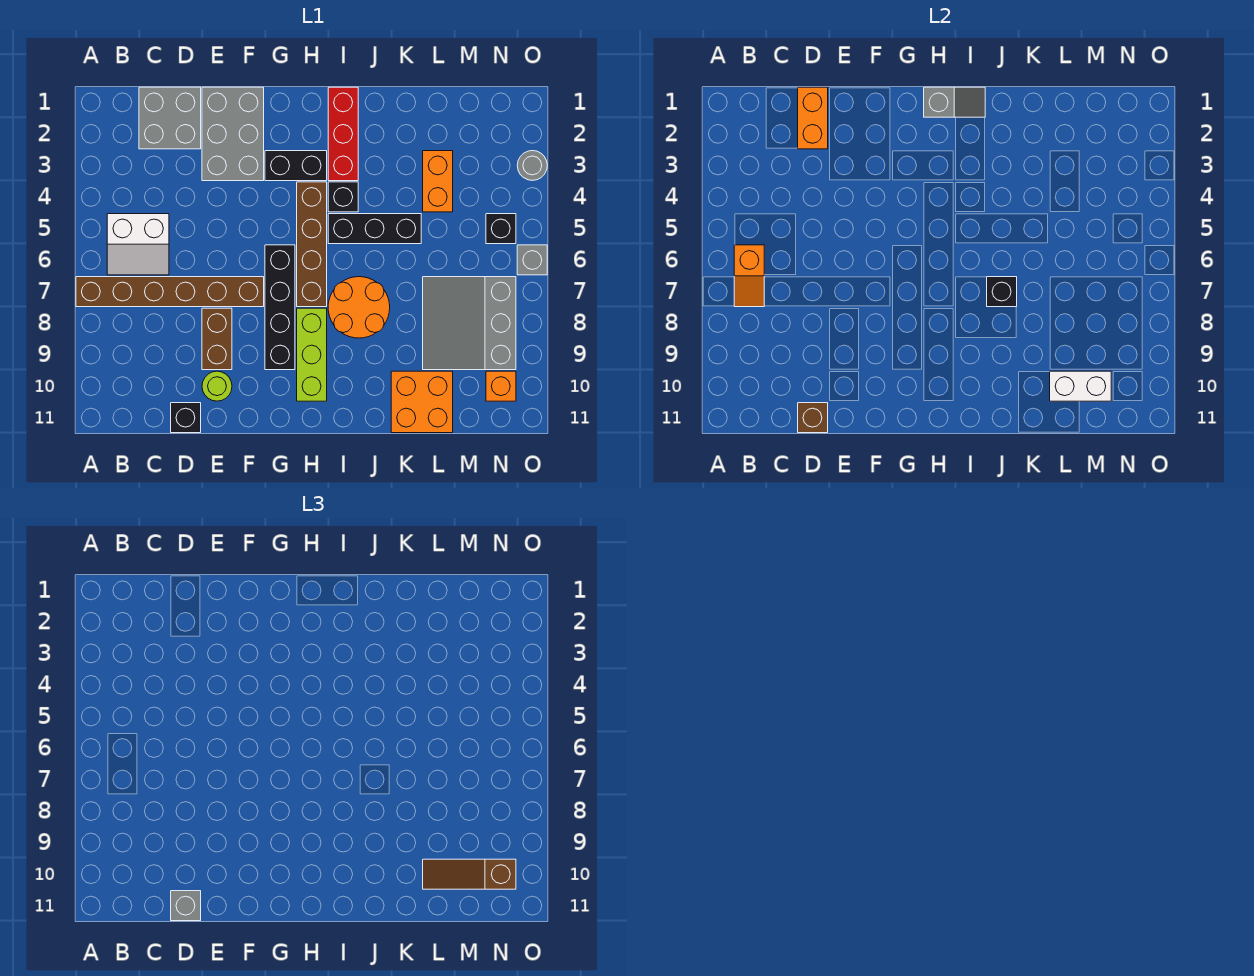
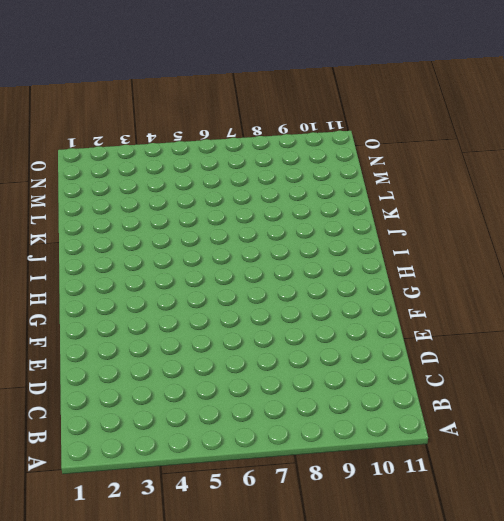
none -> brown brick A7:F7 level 1
none -> white slope B5:C6 level 1 top 5
none -> grey brick C1:D2 level 1
none -> black brick D11 level 1

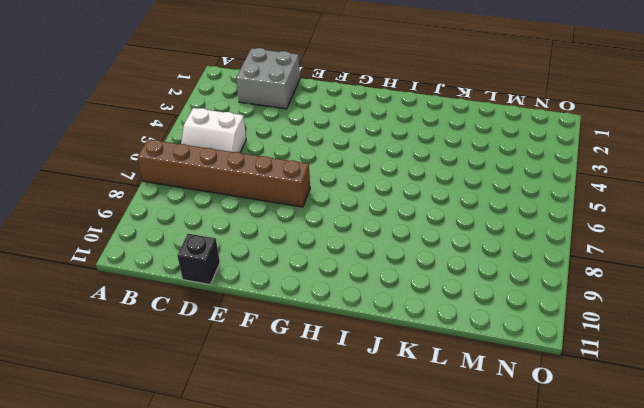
none -> grey brick E1:F3 level 1
none -> brown brick E8:E9 level 1
none -> lime round brick E10 level 1
none -> black brick G3:H3 level 1

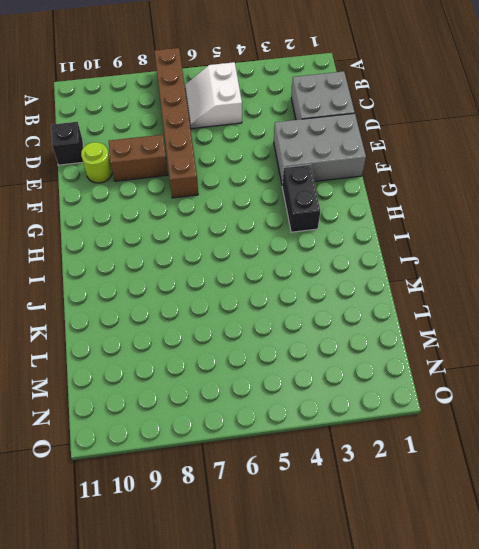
none -> black brick G6:G9 level 1
none -> brown brick H4:H7 level 1
none -> lime brick H8:H10 level 1
none -> red brick I1:I3 level 1

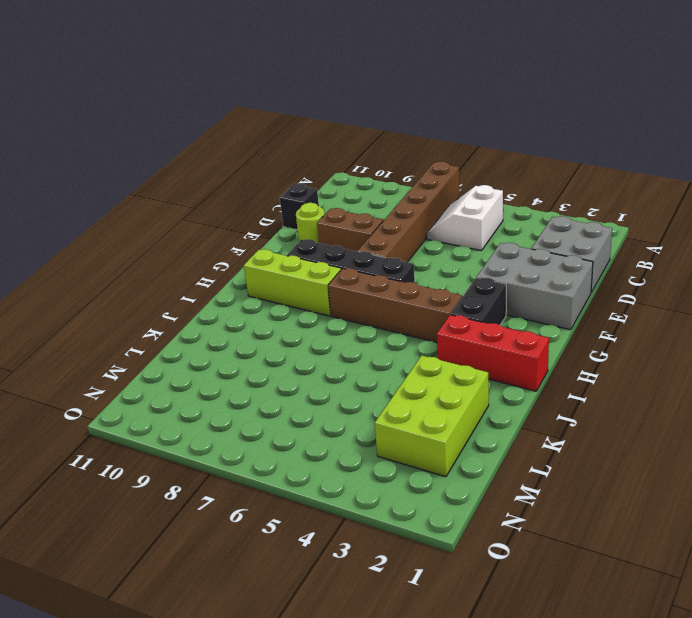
lime brick K2:M3 level 1 -> orange brick L3:L4 level 1
none -> black brick I4 level 1
none -> black brick I5:K5 level 1
none -> orange round brick I7:J8 level 1
none -> orange brick K10:L11 level 1

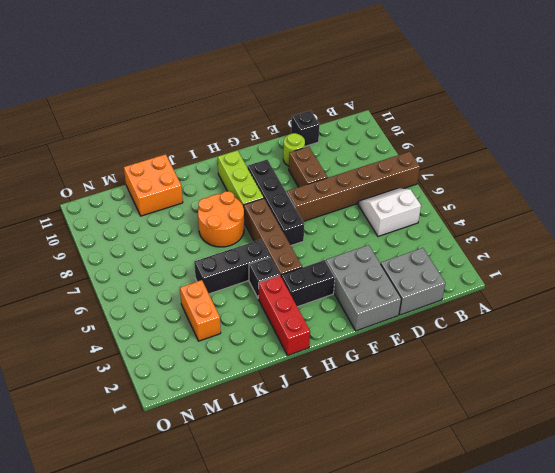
none -> grey slope L7:N9 level 1 top N
none -> black brick N5 level 1
none -> orange brick N10 level 1
none -> grey round brick O3 level 1

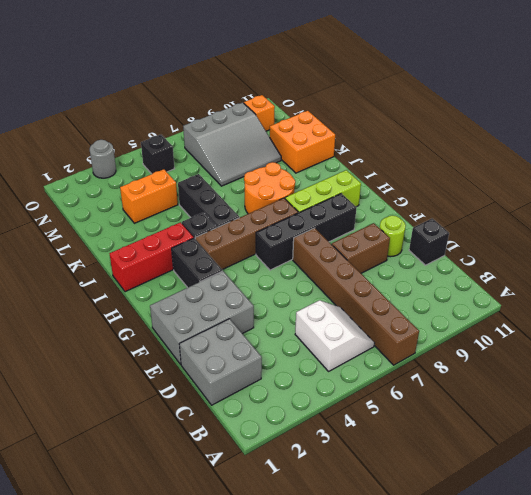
none -> grey brick O6 level 1
none -> orange slope B6:B7 level 2 top 6
none -> orange brick D1:D2 level 2
none -> brown brick D11 level 2

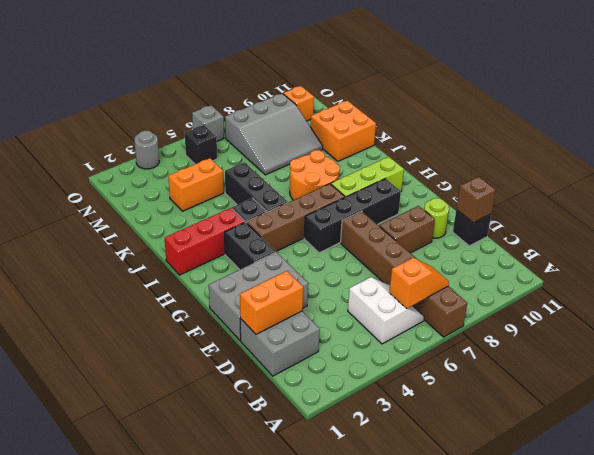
none -> grey slope H1:I1 level 2 top H
none -> black brick J7 level 2
none -> white brick L10:M10 level 2
none -> grey brick D11 level 3

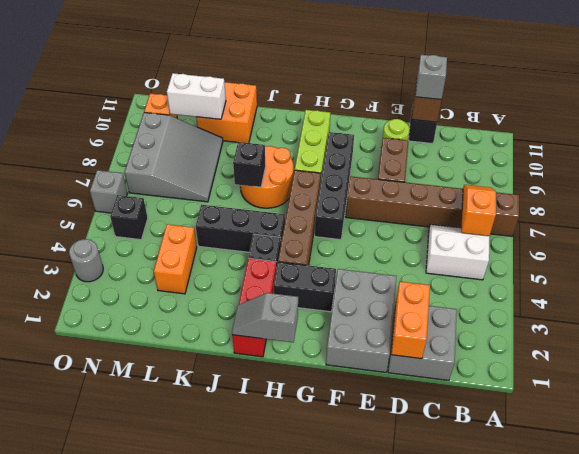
none -> brown slope L10:N10 level 3 top N

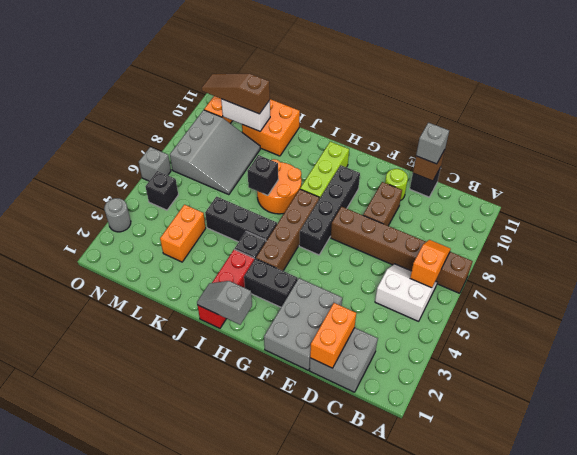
brown slope L10:N10 level 3 top L -> brown slope L10:N10 level 3 top N

